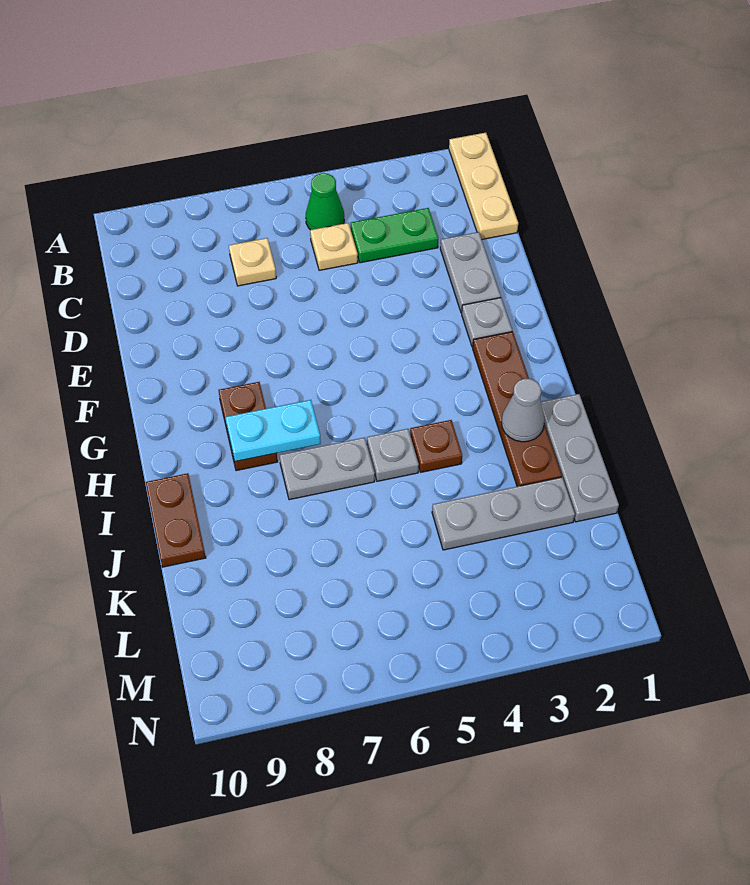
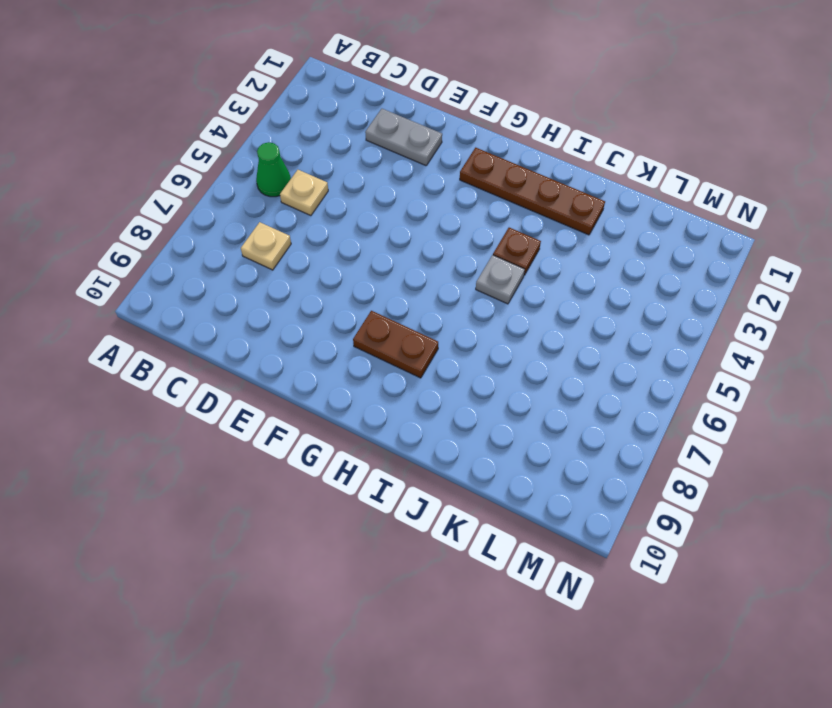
none -> tan plate A1:C1 level 1
none -> green plate C3:C4 level 1
none -> grey plate F2 level 1

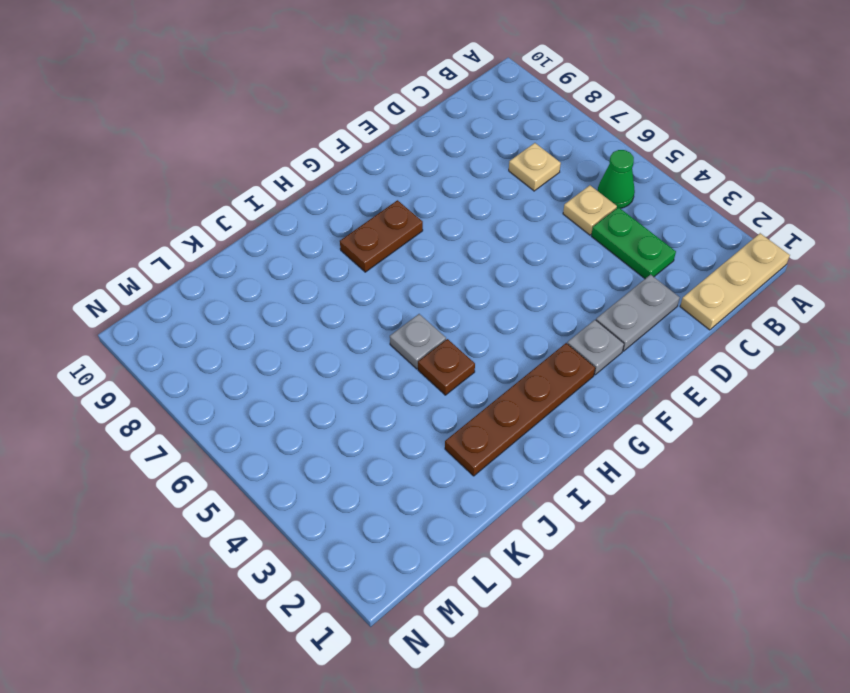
none -> grey plate I1:K1 level 1
none -> grey plate I6:I7 level 1
none -> brown plate I10:J10 level 1

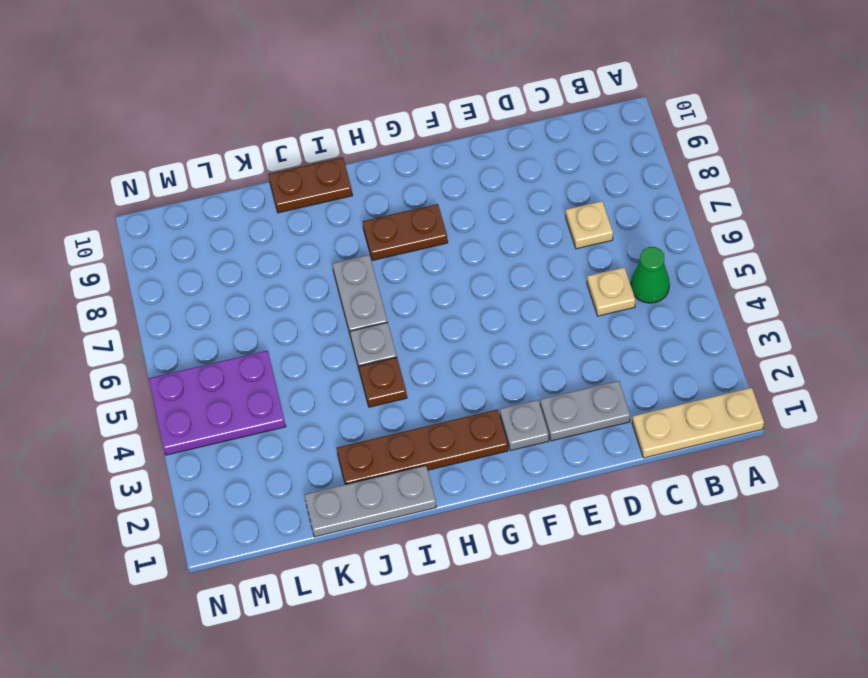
purple plate L4:N5 level 1 -> none
none -> green plate C3:C4 level 1
none -> grey plate K2:K4 level 1
none -> cyan plate H7:H8 level 2

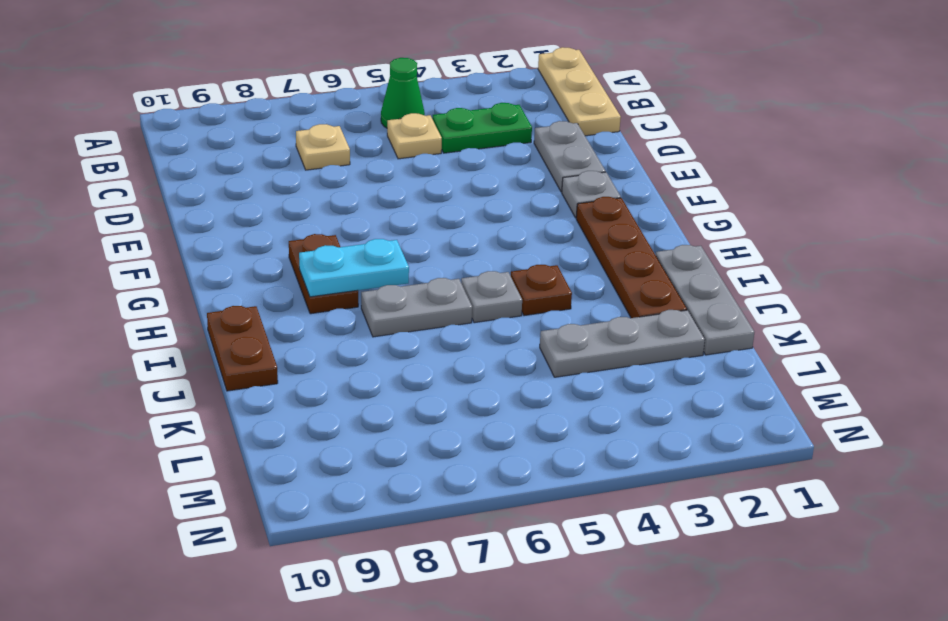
none -> grey cone I2 level 2

